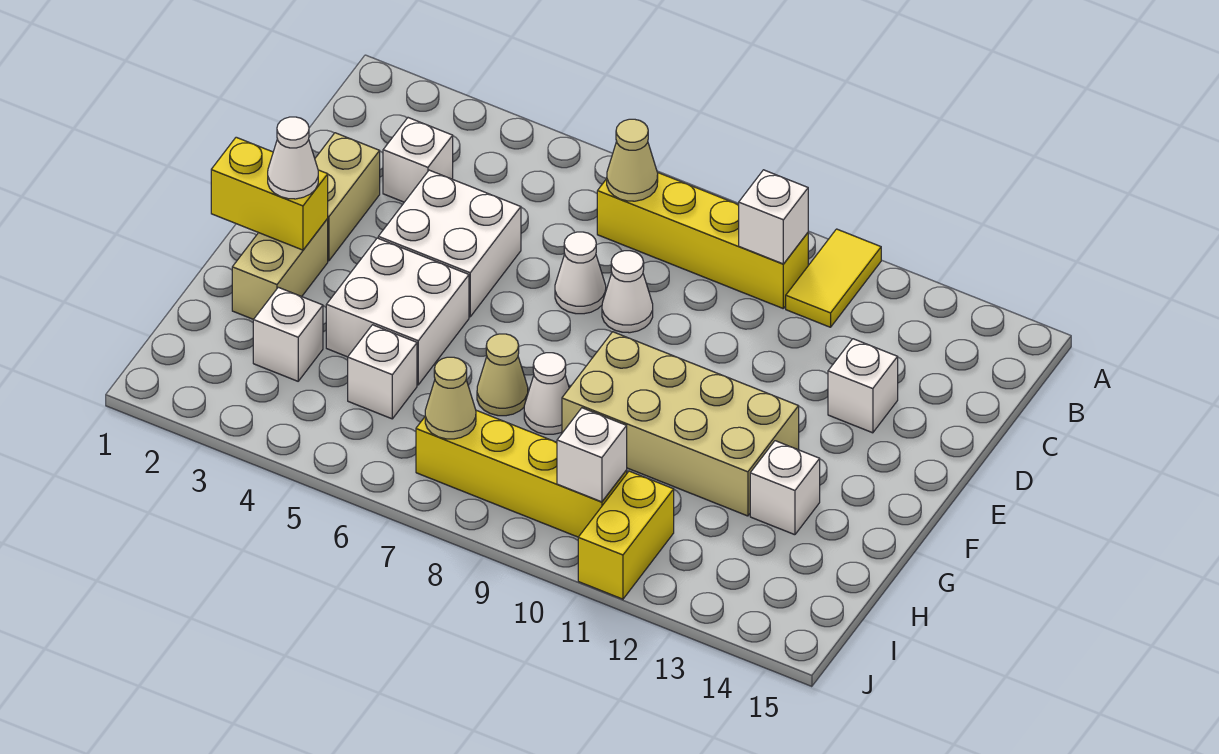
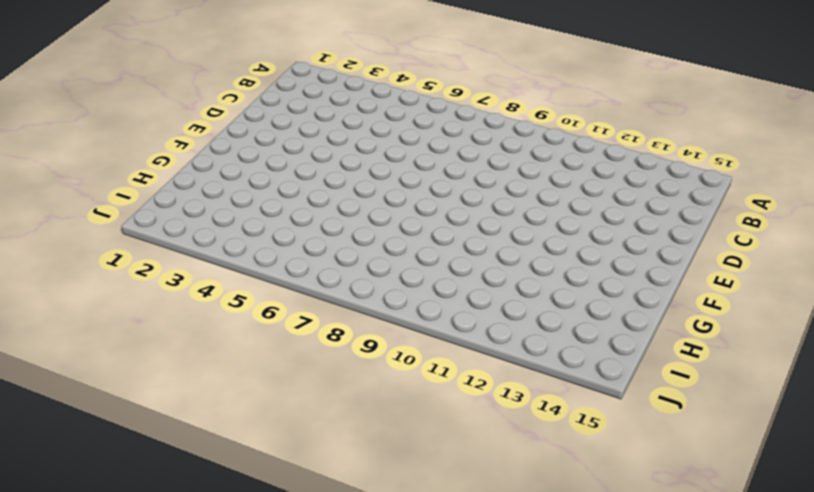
none -> yellow tile A11:B11 level 1
none -> yellow brick B7:B10 level 1
none -> white brick C3 level 1

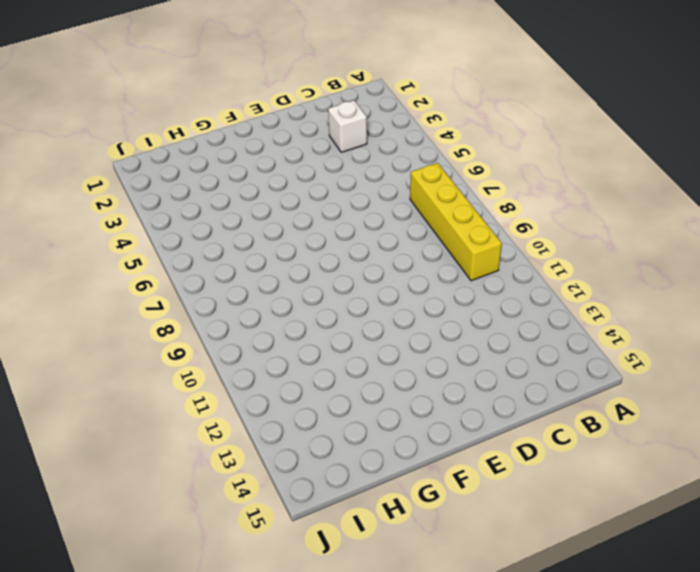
none -> yellow tile A11:B11 level 1
none -> tan brick D2:E2 level 1
none -> white brick D4:E5 level 1

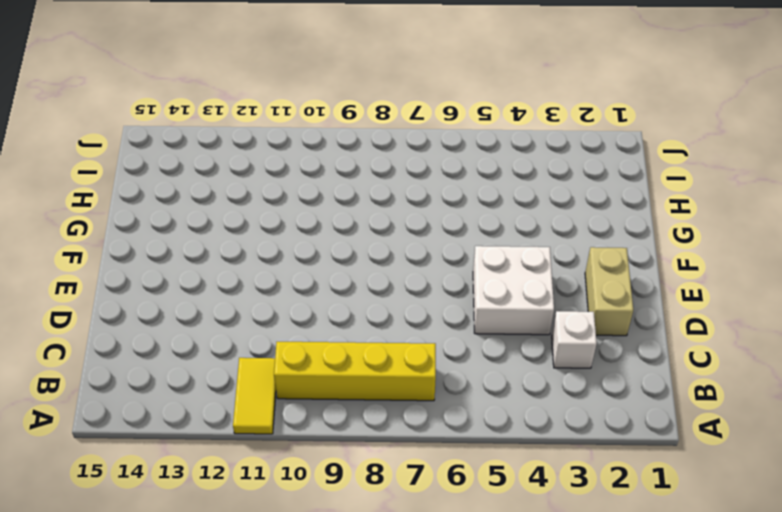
none -> white cone D7 level 1
none -> white cone D8 level 1
none -> white brick D13 level 1

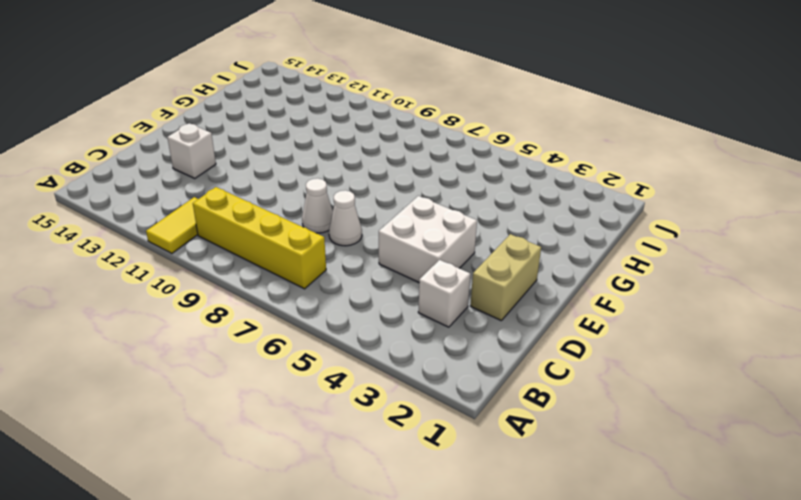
none -> tan brick F2:G2 level 1
none -> white brick F4:G5 level 1
none -> tan brick F9:G12 level 1

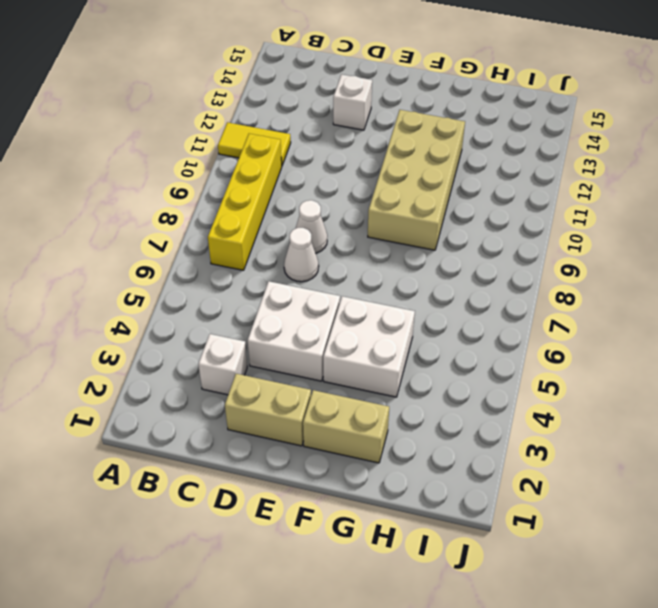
none -> tan cone G7 level 1
none -> white cone G8 level 1
none -> white brick G13 level 1

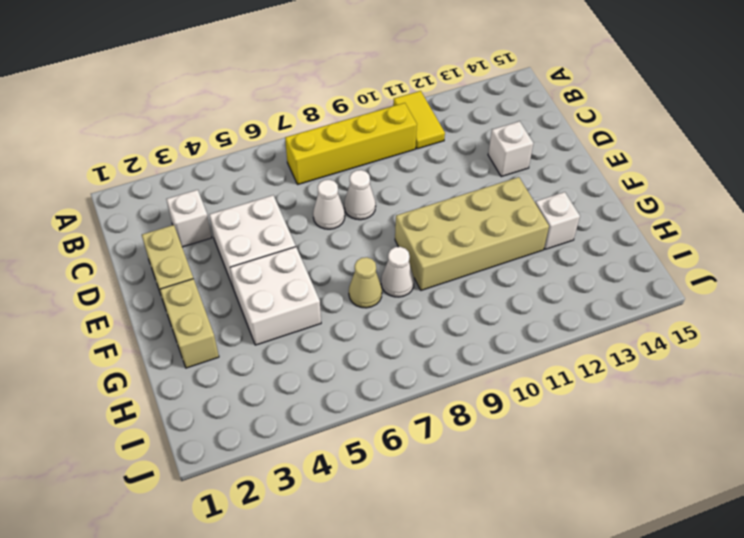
none -> white brick H3 level 1
none -> white brick H5 level 1
none -> yellow brick I7:I10 level 1

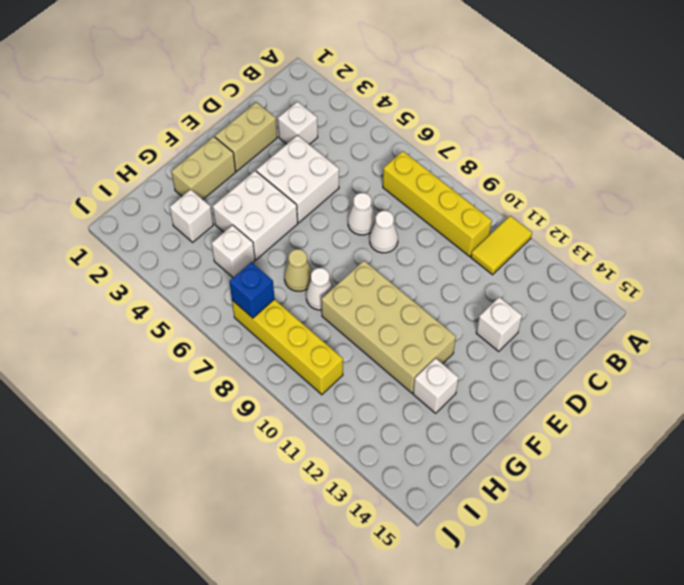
blue brick I7 level 2 -> tan cone I7 level 2
none -> yellow brick I11:J11 level 1
none -> tan cone B7 level 2
none -> white brick B10 level 2

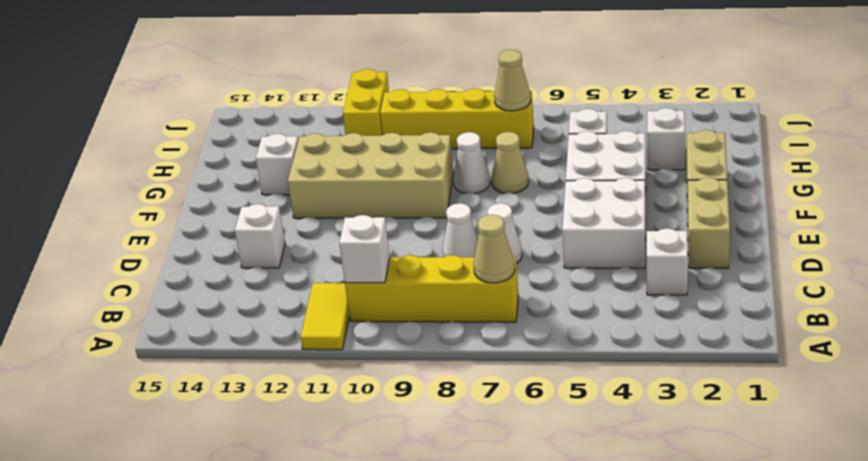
none -> yellow brick F1:F2 level 2
none -> white brick I10 level 2
none -> white cone F2 level 3

